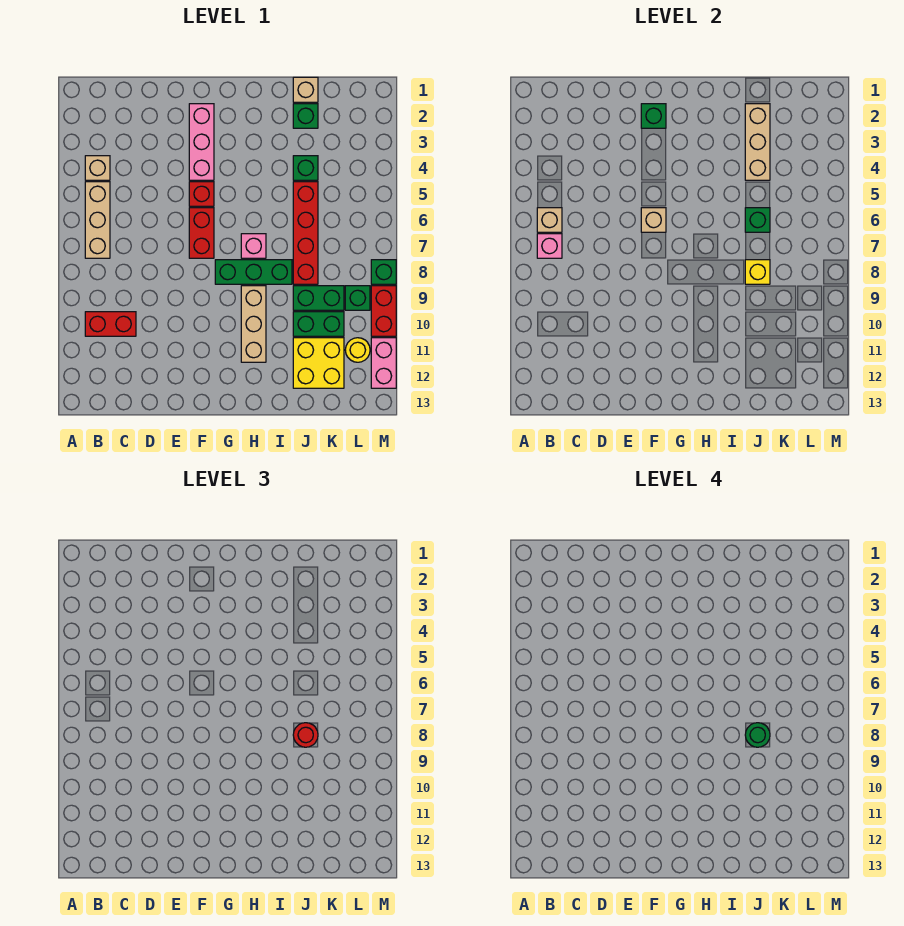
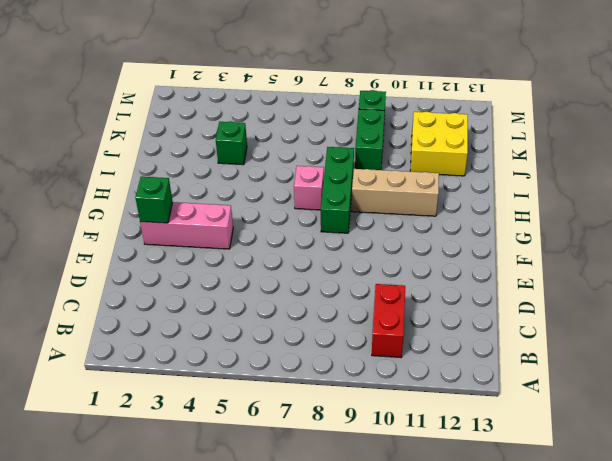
none -> tan brick B4 level 1
none -> tan brick B5:B7 level 1
none -> red brick F5 level 1
none -> red brick F6:F7 level 1

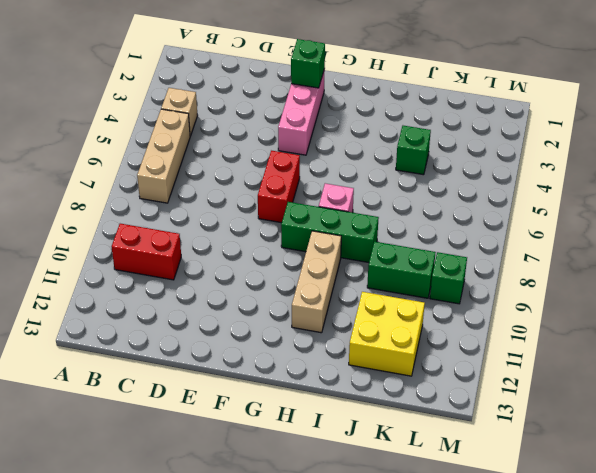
none -> red brick F5 level 1
none -> tan brick J1 level 1
none -> green brick J2 level 1
none -> red brick J5:J8 level 1

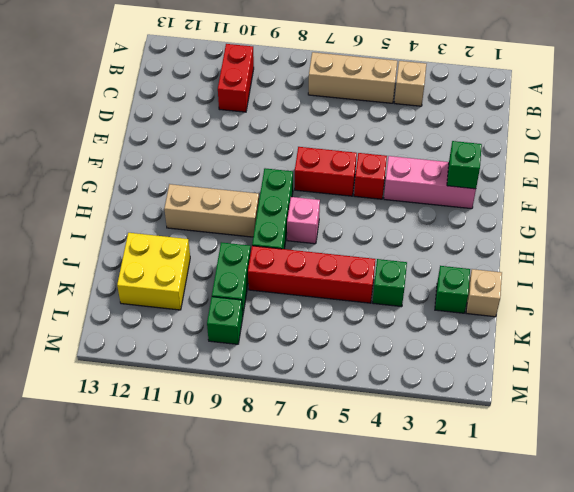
none -> green brick J10:K10 level 1
none -> yellow round brick L11 level 1
none -> green brick M8 level 1
none -> red brick M9:M10 level 1

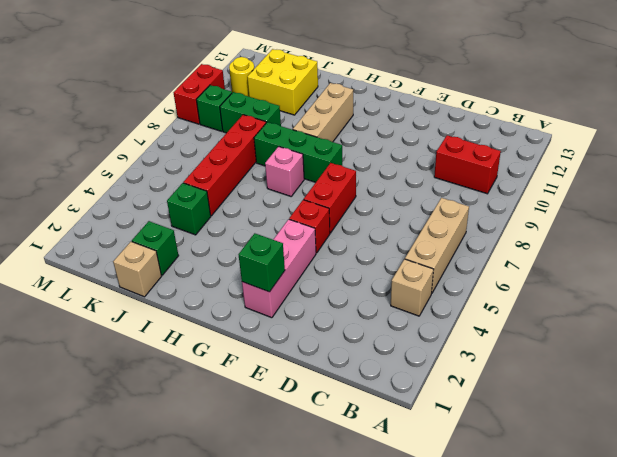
none -> green brick J10:K10 level 1
none -> green brick M8 level 1
none -> pink brick M11:M12 level 1
none -> tan brick B6 level 2

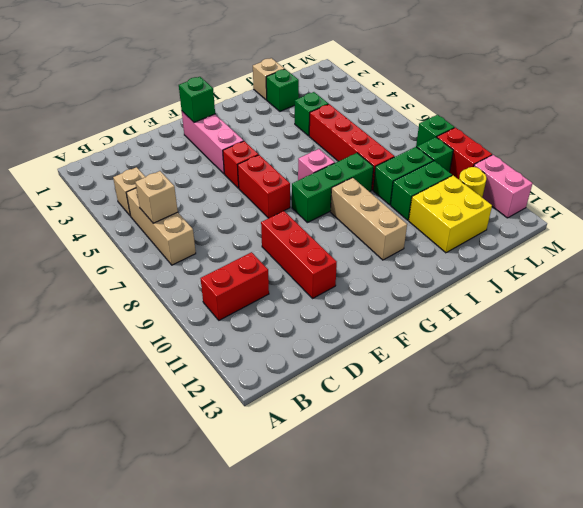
red brick E9:E11 level 1 -> none
none -> pink brick B7 level 2
none -> tan brick F6 level 2
none -> tan brick J2:J4 level 2
none -> green brick J6 level 2

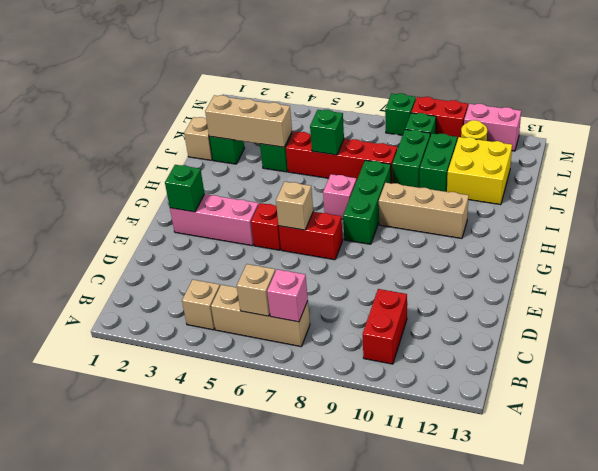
none -> yellow brick J8 level 2
none -> red round brick J8 level 3
none -> green round brick J8 level 4

